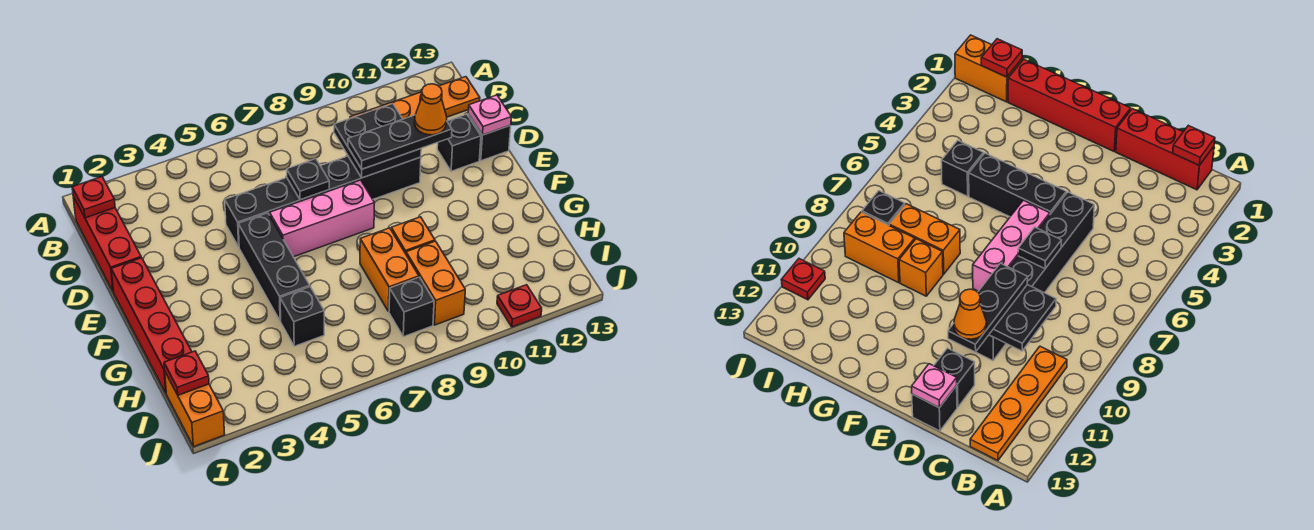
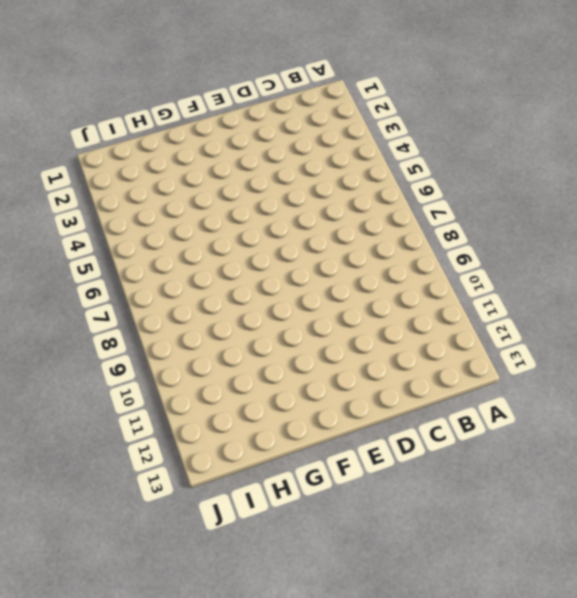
none -> red brick B1:D1 level 1
none -> orange plate B10:B13 level 1
none -> black brick D5:D10 level 1

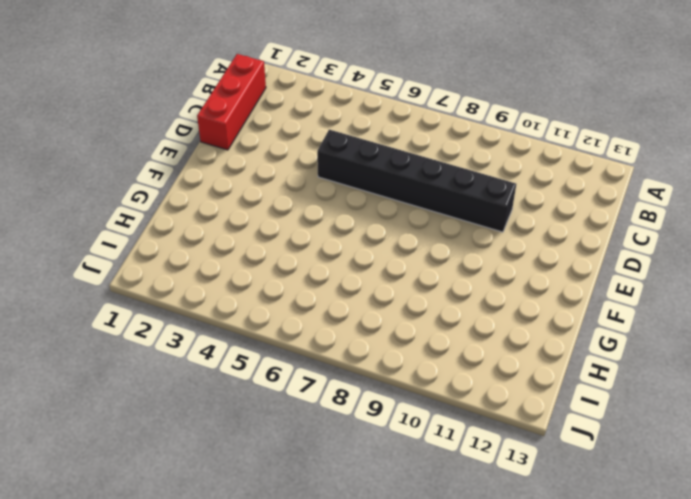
none -> orange plate B10:B13 level 1
none -> black brick D12 level 1
none -> black brick D13 level 1

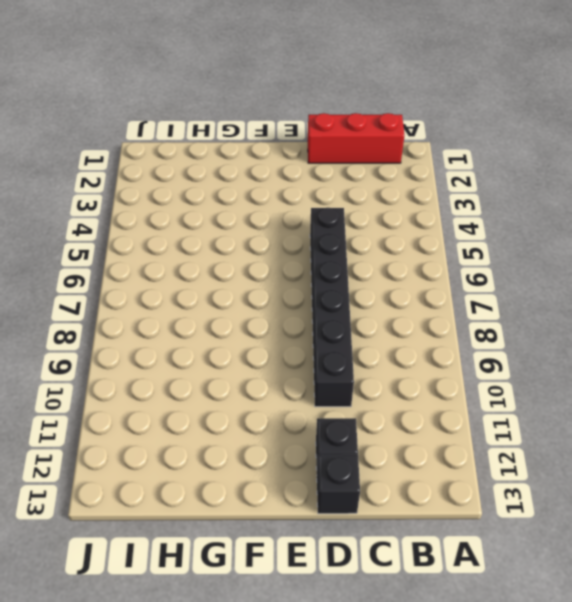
none -> orange plate B10:B13 level 1
none -> red brick E1:H1 level 1
none -> black brick E5:G5 level 1

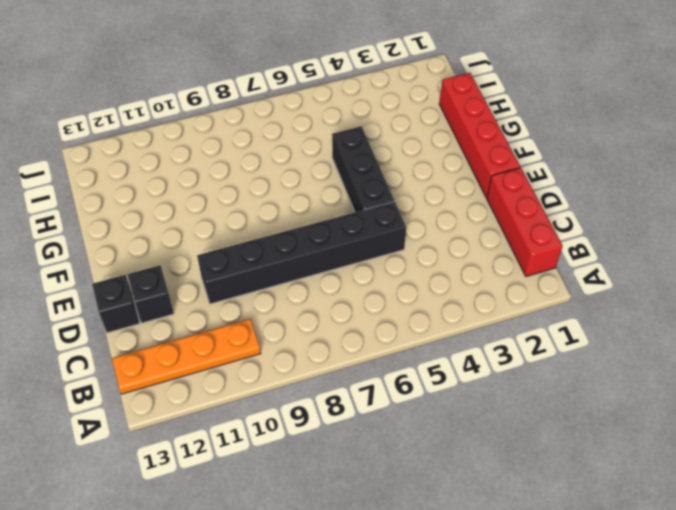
none -> pink brick E6:E8 level 1
none -> orange brick G8:H8 level 1
none -> orange brick G9 level 1

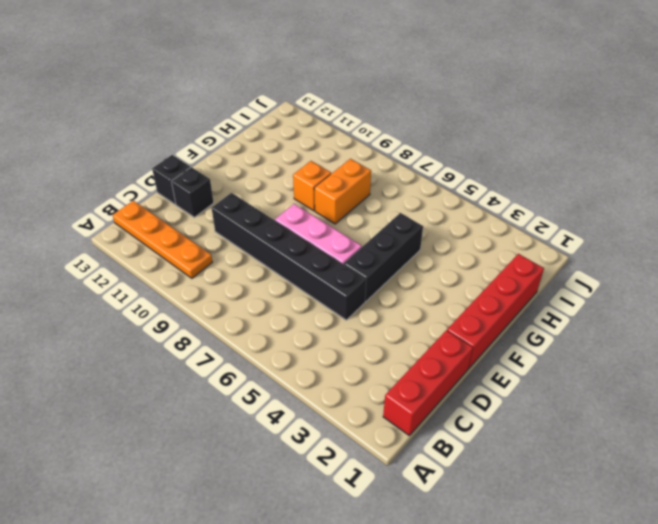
none -> black brick H5 level 1
none -> orange brick H9:I9 level 1
none -> orange brick I1:J1 level 1

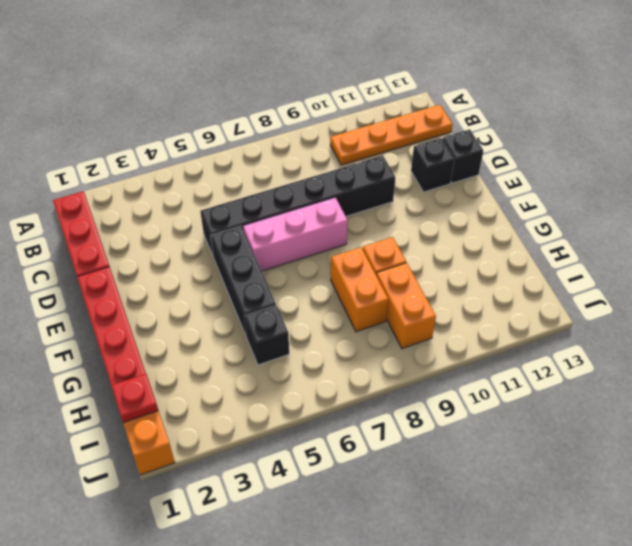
none -> black brick I8 level 1
none -> red plate J11 level 1
none -> red plate B1 level 2

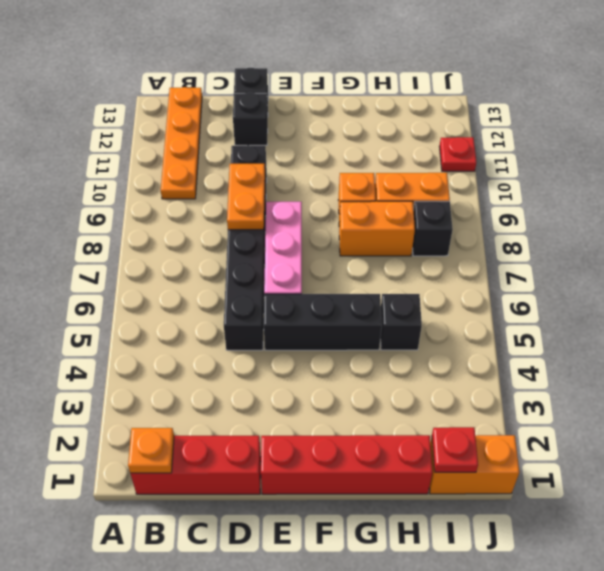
orange plate B1 level 2 -> red plate B1 level 2
orange plate D8:D9 level 2 -> black plate C9:D10 level 2
none -> black plate D7 level 2
none -> pink plate D13 level 2
none -> black plate D9:D11 level 3

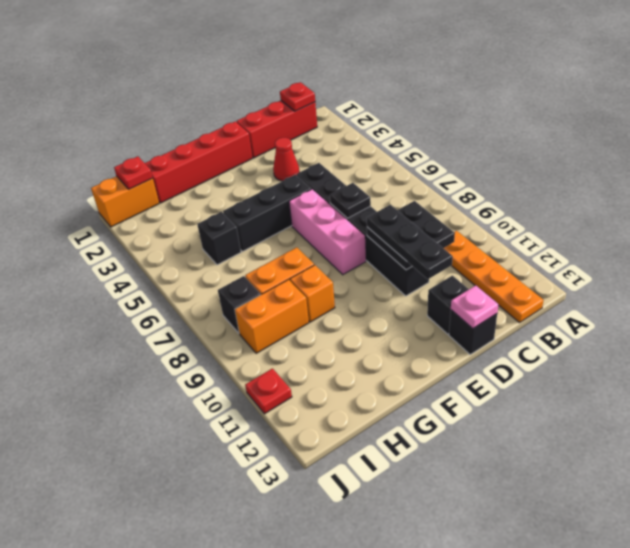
red cone D3 level 1 -> none
none -> orange cone D11 level 4

